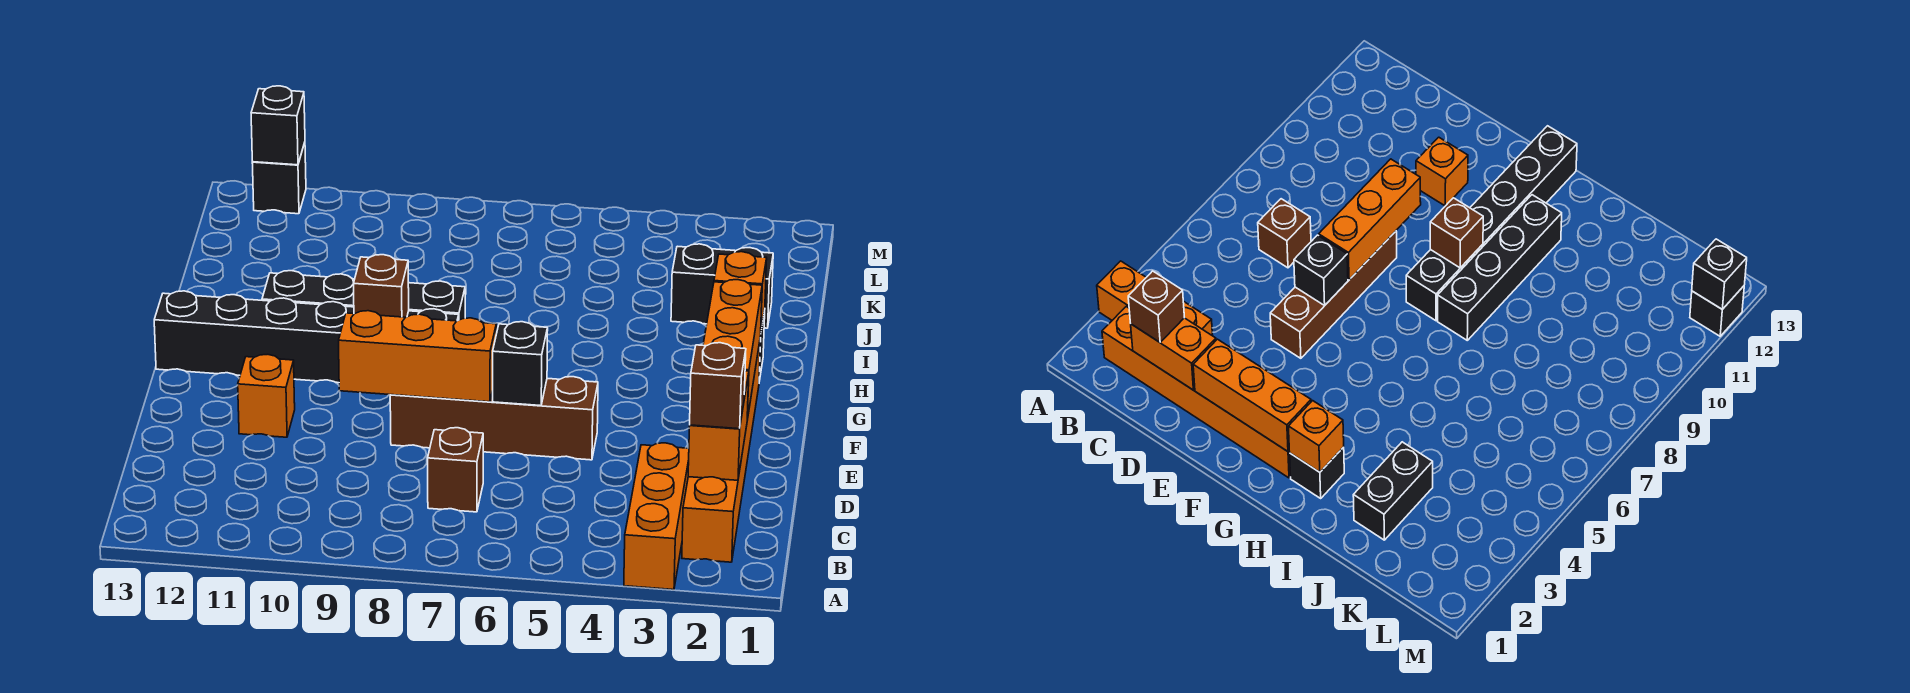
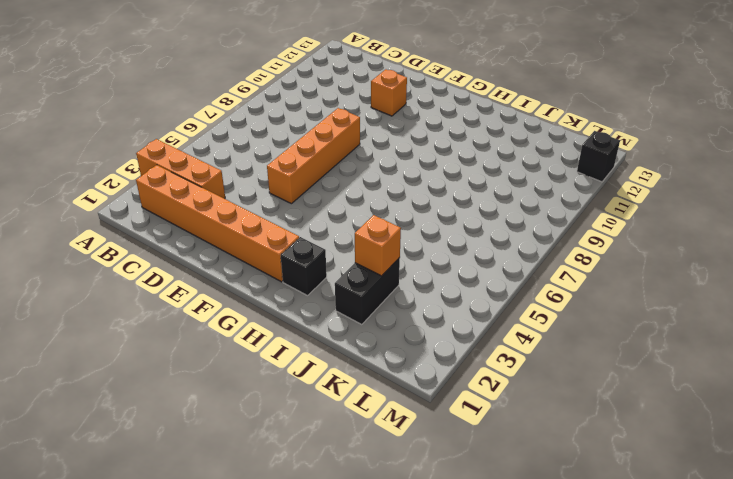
orange brick E5:E8 level 1 -> brown brick E5:E8 level 1
orange brick J3 level 2 -> orange brick H2 level 2
none -> brown brick C7 level 1
none -> black brick G8:G13 level 1
none -> black brick H8:H11 level 1

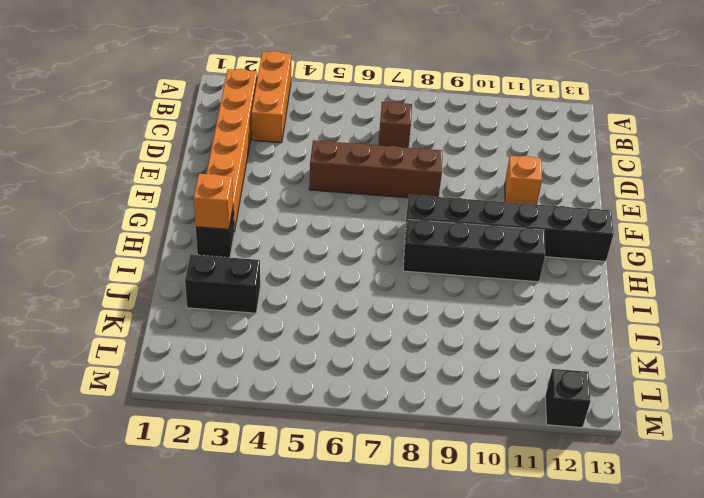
none -> orange brick C2:D2 level 2
none -> orange brick E2:G2 level 2
none -> black brick E6 level 2

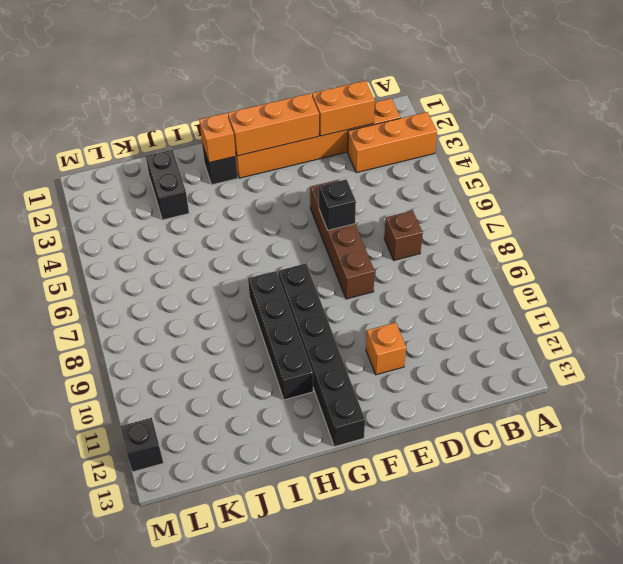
none -> orange brick E7:E9 level 2
none -> brown brick G9 level 2
none -> black brick M12 level 2

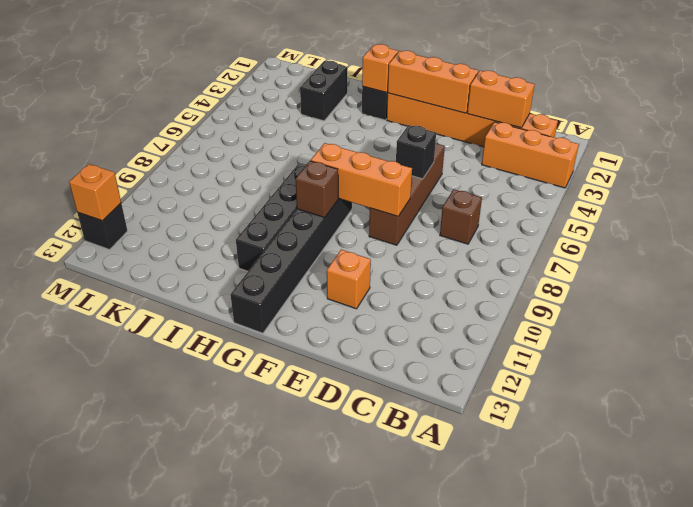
orange brick E8:G8 level 2 -> orange brick E7:E9 level 2
orange brick M12 level 2 -> black brick M12 level 2
none -> brown brick C2 level 3

